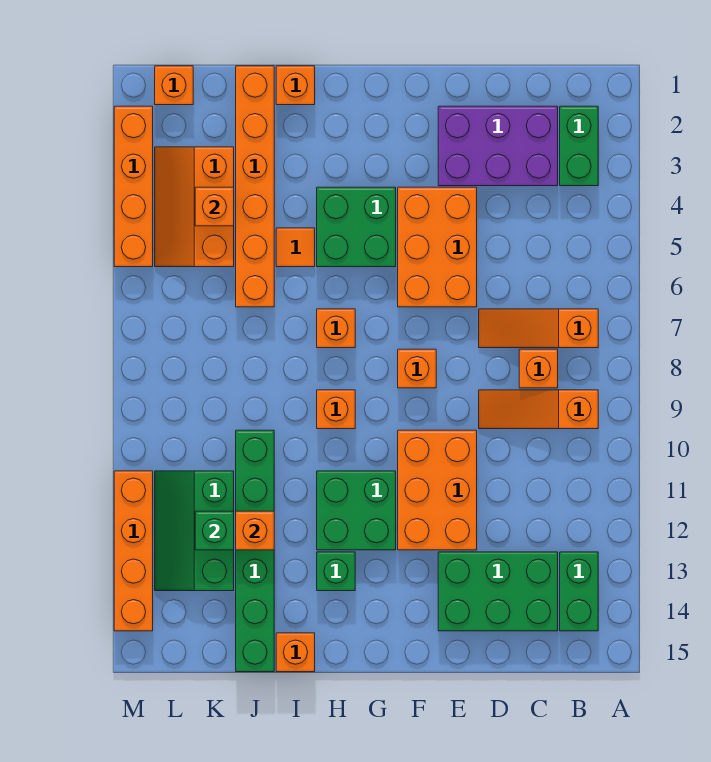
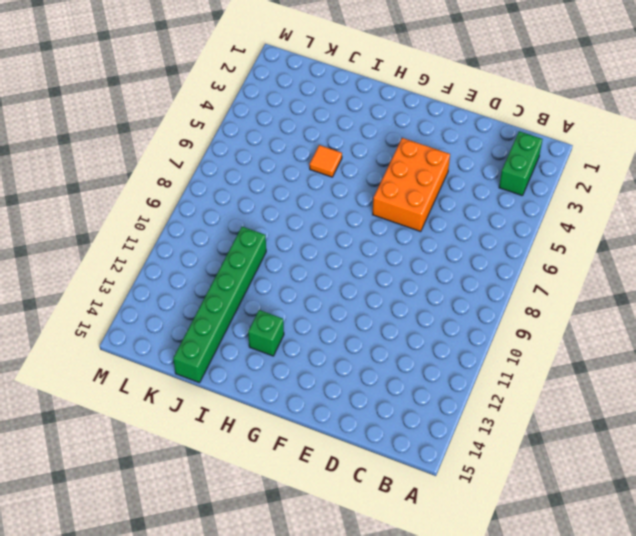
none -> orange slope B7:D7 level 1 top B
none -> orange slope B9:D9 level 1 top B
none -> green brick B13:B14 level 1

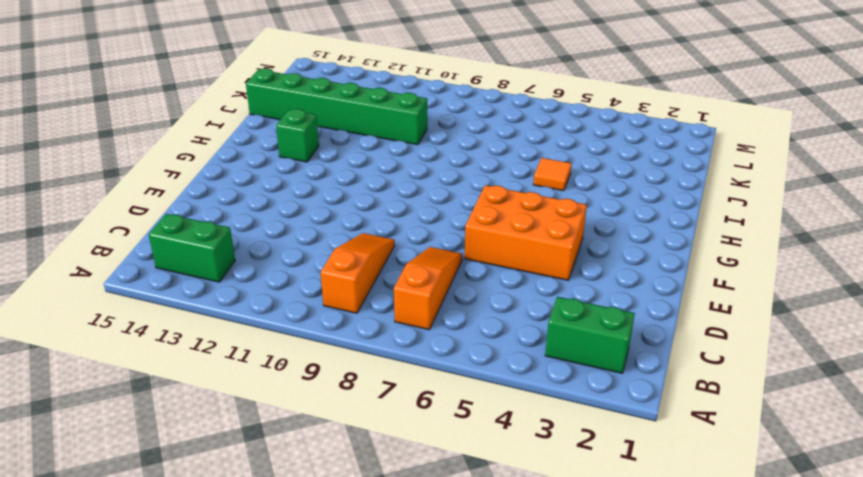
none -> purple brick C2:E3 level 1
none -> orange brick C8 level 1
none -> green brick C13:E14 level 1

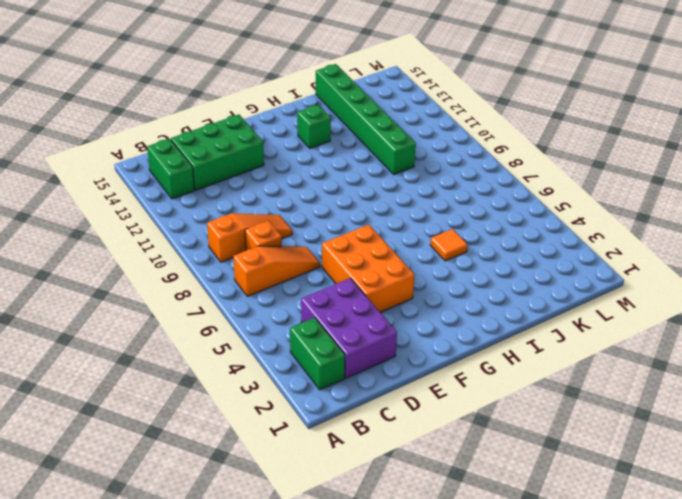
purple brick C2:D4 level 1 -> purple brick C2:E3 level 1
none -> orange brick E10:F12 level 1
none -> orange brick F8 level 1
none -> green brick G4:H5 level 1

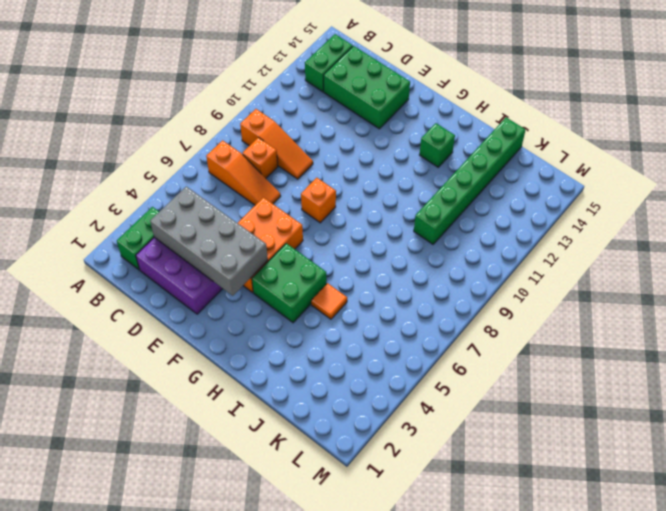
grey brick C3:F4 level 2 -> none
none -> orange brick E10:F12 level 1
none -> green brick G11:H12 level 1
none -> orange brick H7 level 1

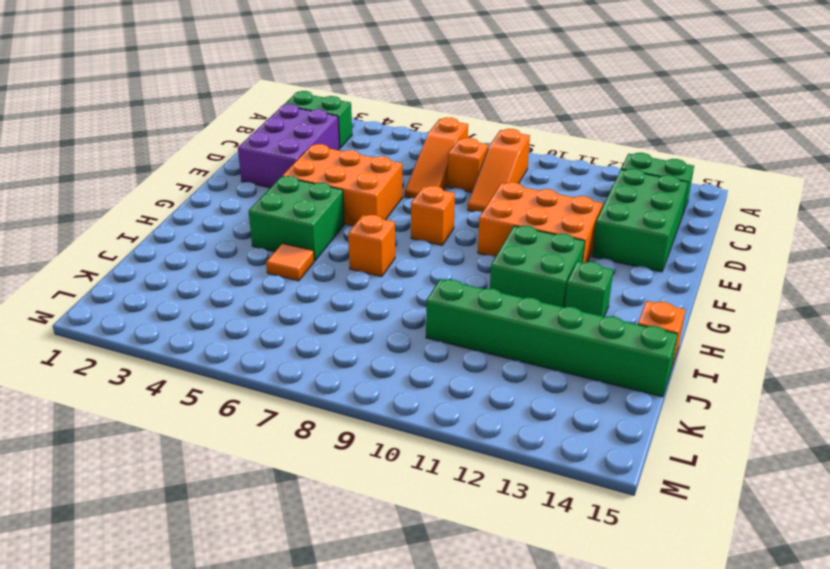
none -> orange brick H9 level 1
none -> orange brick I1 level 1
none -> orange brick J1:J6 level 1

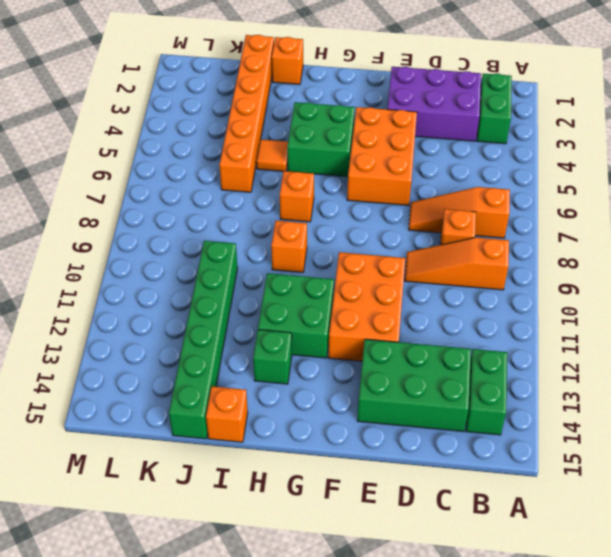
none -> orange brick F8 level 1
none -> orange slope K3:L5 level 1 top K
none -> green slope K11:L13 level 1 top K

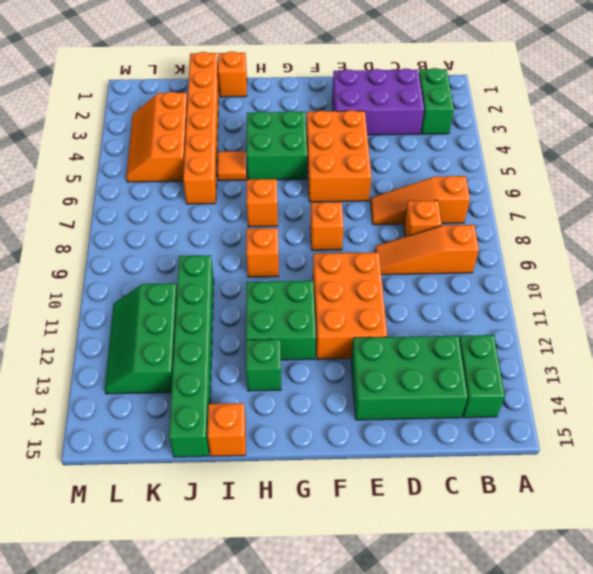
none -> orange brick L1 level 1
none -> orange brick M2:M5 level 1
none -> orange brick M11:M14 level 1

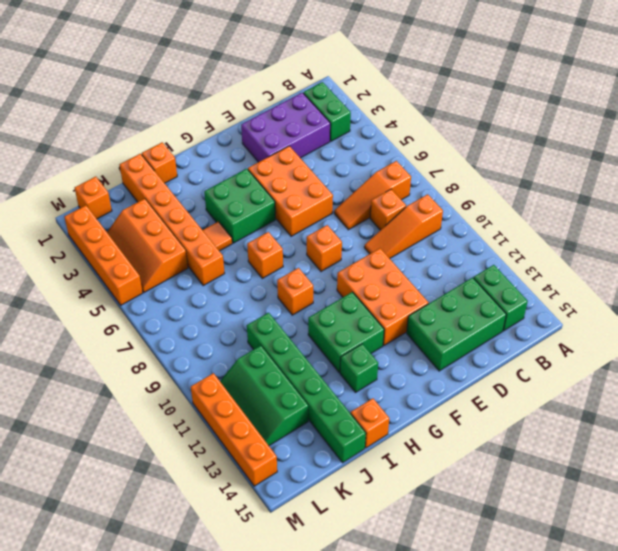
none -> orange brick J12 level 2
none -> orange brick K4 level 2
none -> green brick K12 level 2

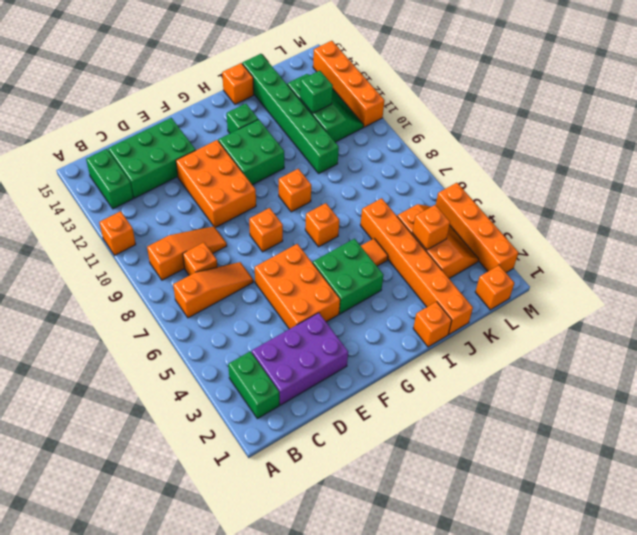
orange brick A11 level 1 -> orange brick J12 level 2

